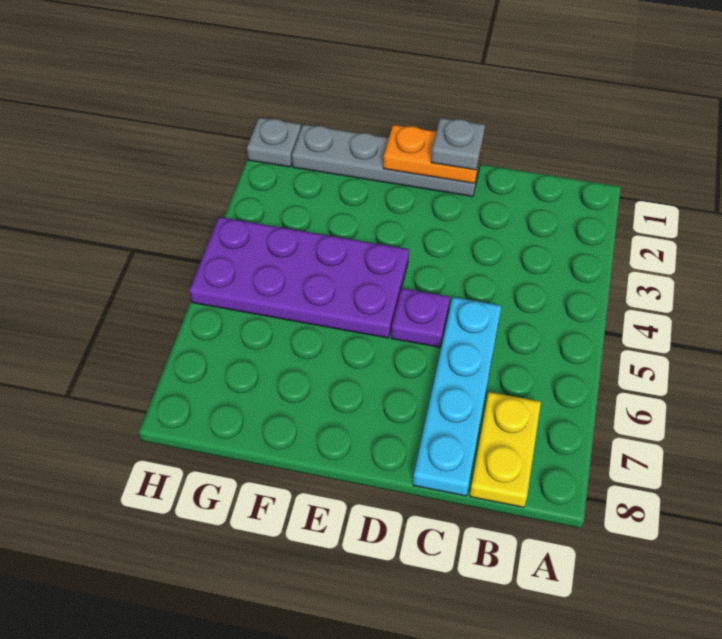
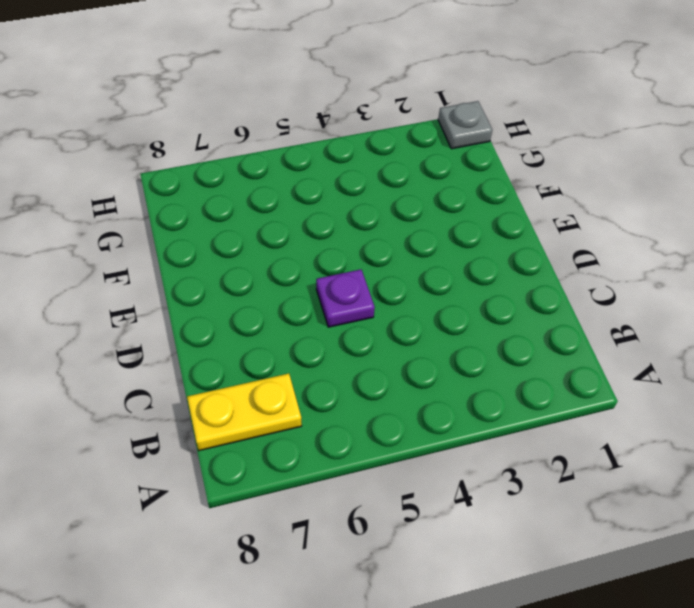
none -> cyan plate C5:C8 level 1
none -> grey plate D1:G1 level 1

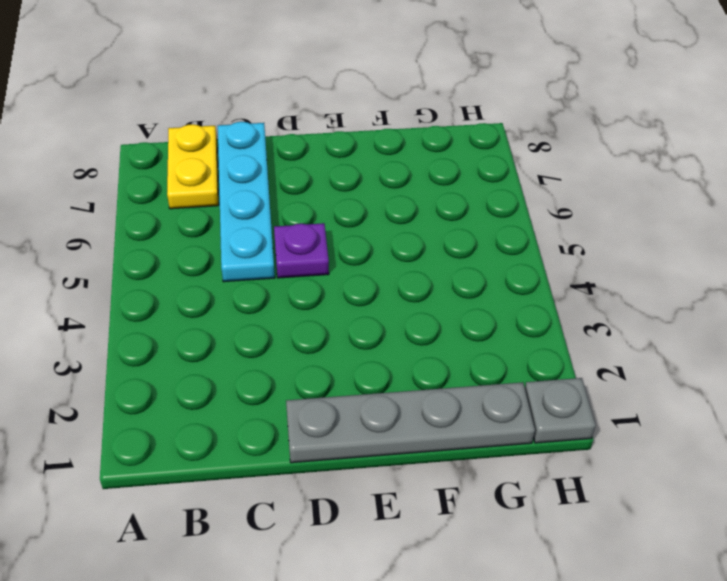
none -> purple plate E4:H5 level 1
none -> orange plate D1:E1 level 2

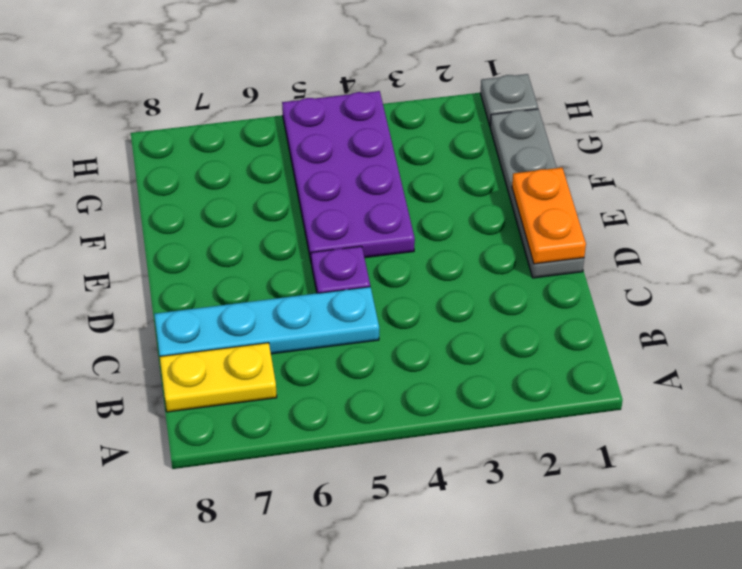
none -> grey plate D1 level 3

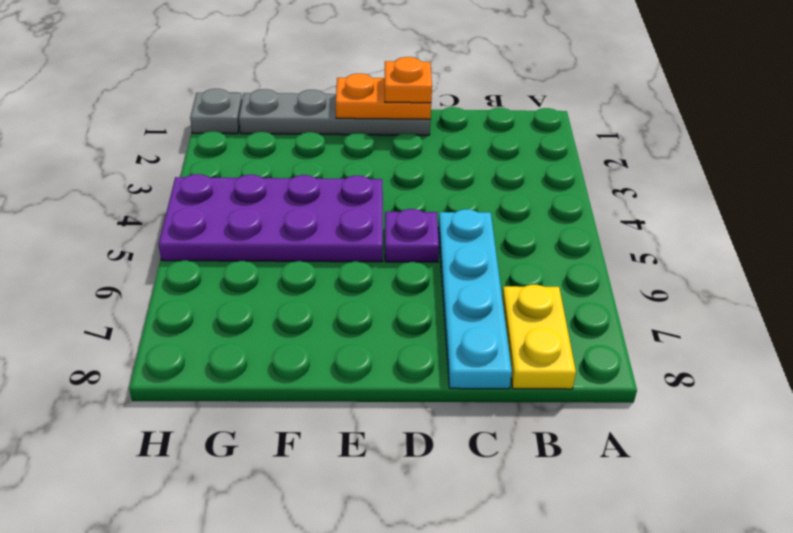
orange plate D1 level 3 -> grey plate D1 level 3

